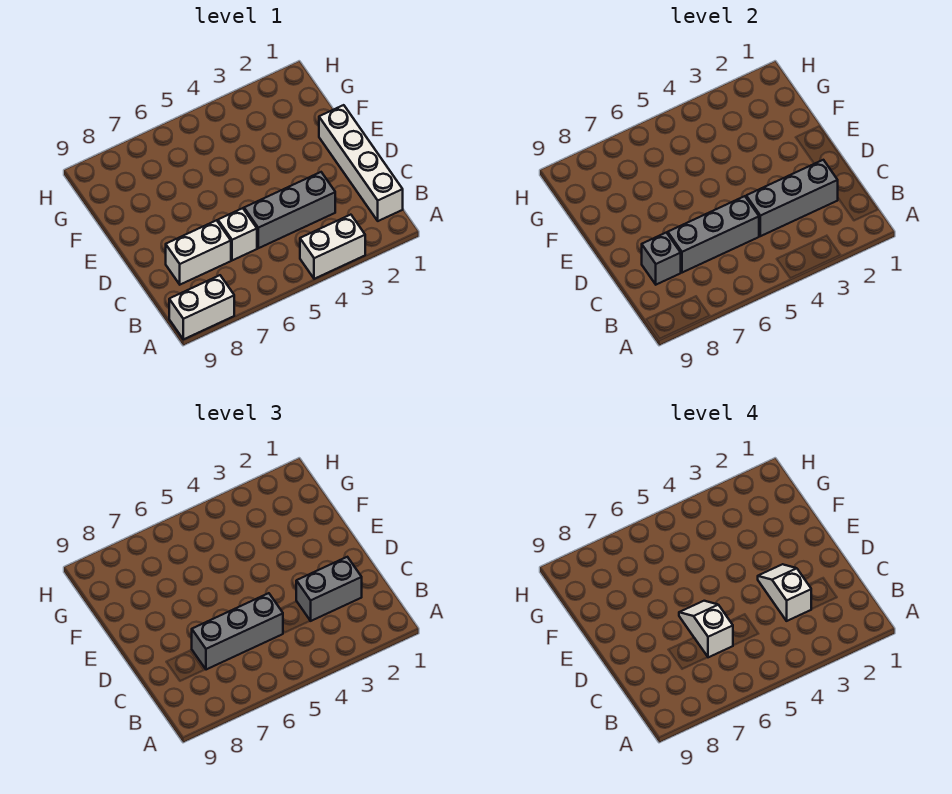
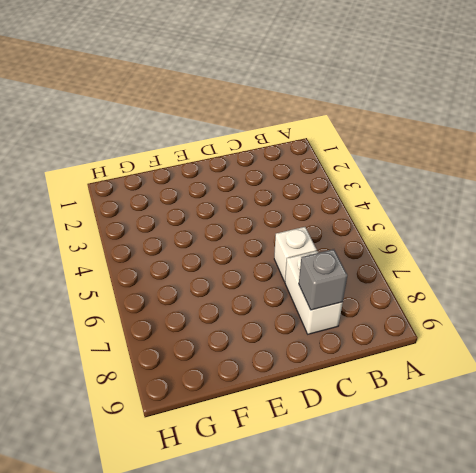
none -> white brick A3:A4 level 1
none -> white brick A8:A9 level 1
none -> white brick B1:E1 level 1

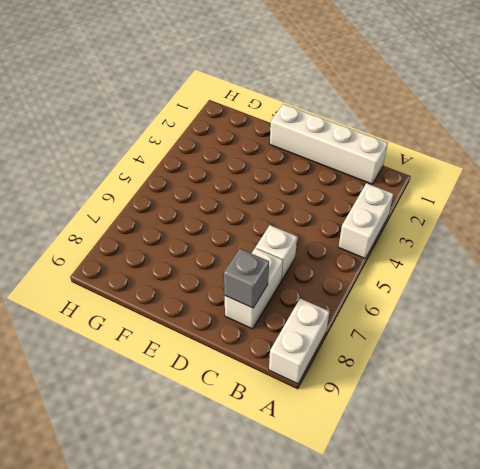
none -> grey brick C3:C5 level 1
none -> grey brick C2:C4 level 2
none -> grey brick C5:C7 level 2

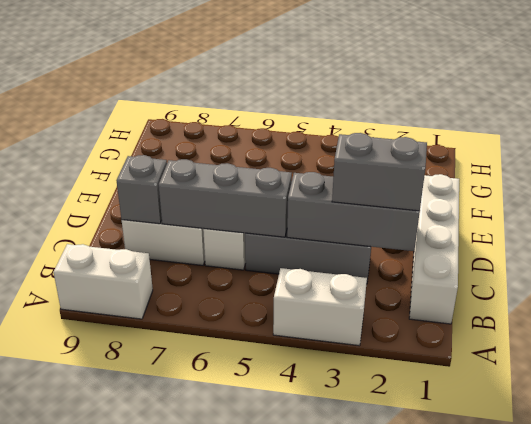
none -> grey brick C5:C7 level 3
none -> white slope C3:D3 level 4 top C
none -> white slope C6:D6 level 4 top C

